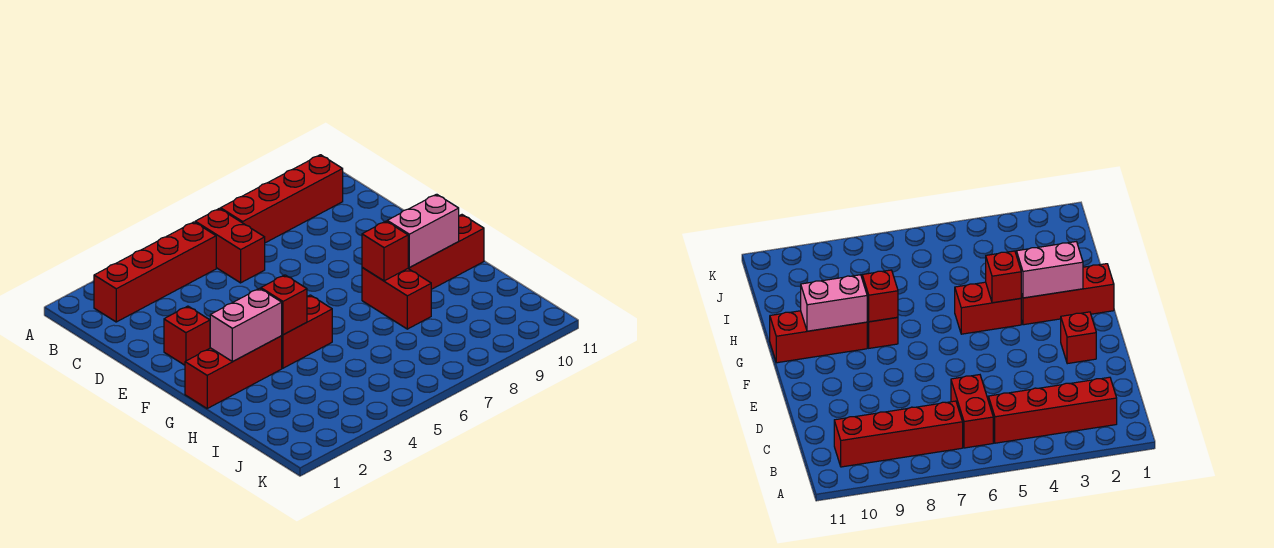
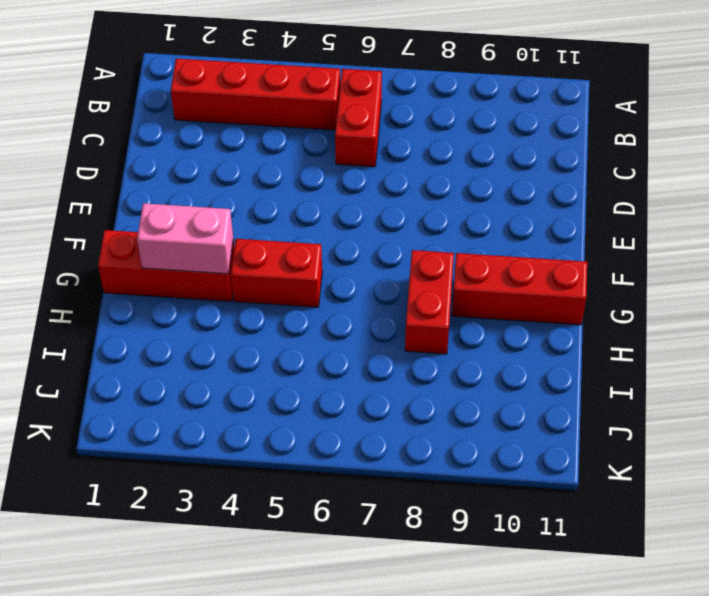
none -> red brick B7:B10 level 1
none -> red brick E2 level 1
none -> red brick G4 level 2

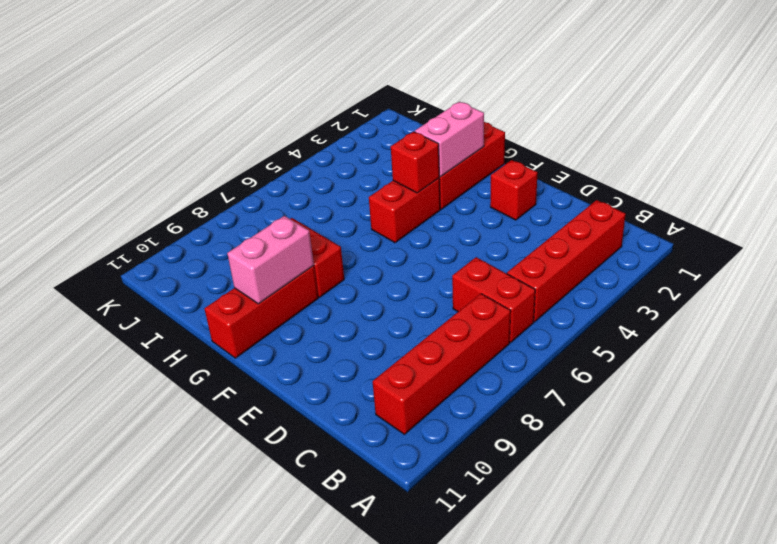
none -> red brick G8 level 2

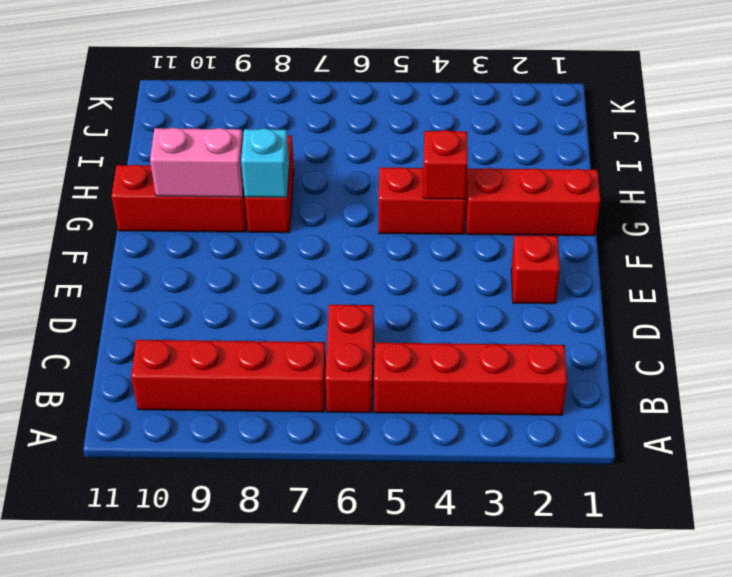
cyan brick G8 level 2 -> red brick G8 level 2
none -> pink brick G2:G3 level 2

